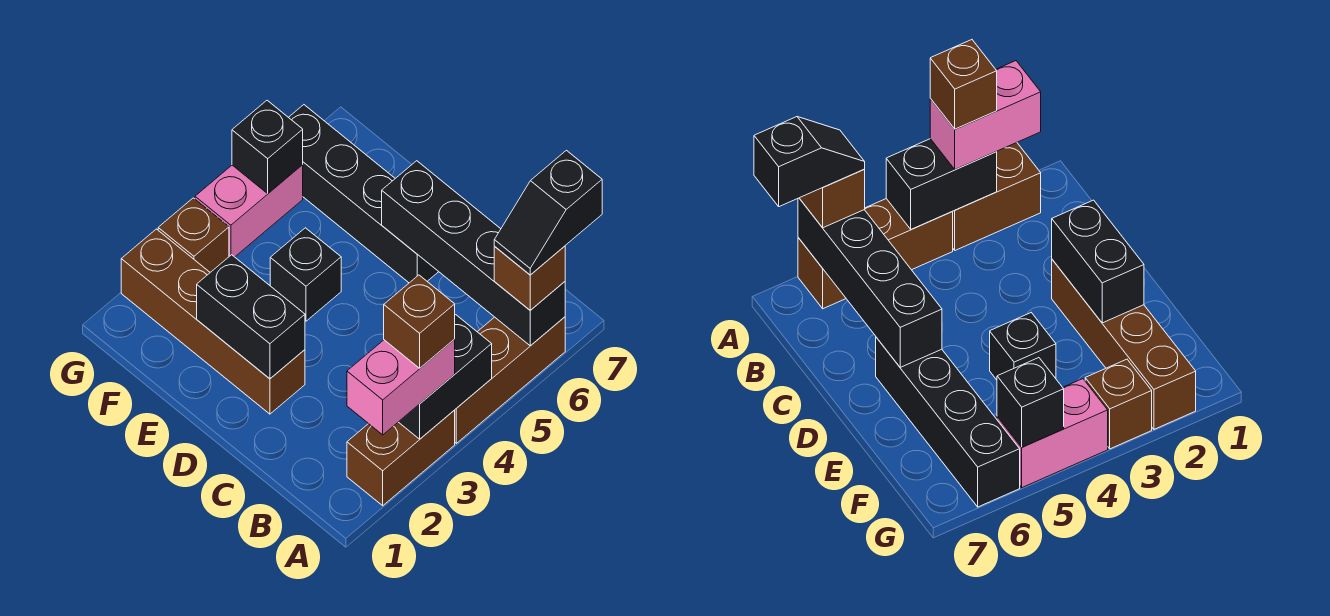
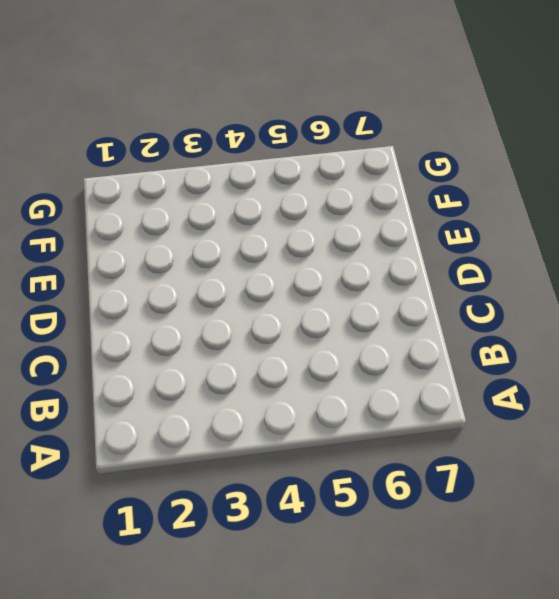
none -> brown brick A2:A3 level 1
none -> brown brick A4:A6 level 1
none -> brown brick D2:G2 level 1

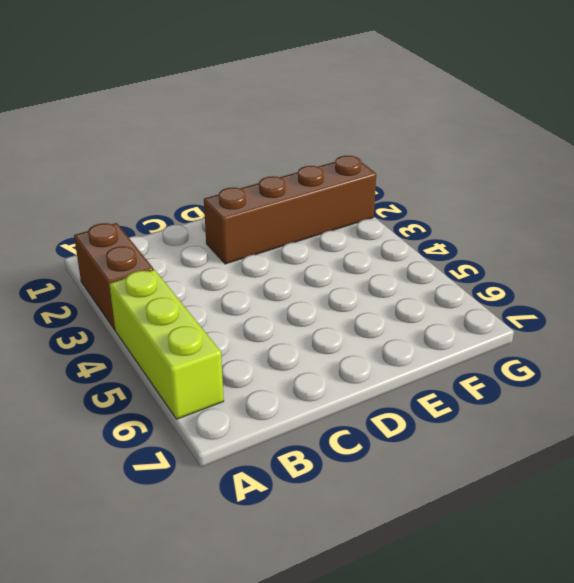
lime brick A4:A6 level 1 -> brown brick A4:A6 level 1
none -> black brick D6:G6 level 1
none -> black brick E4 level 1
none -> brown brick G3 level 1

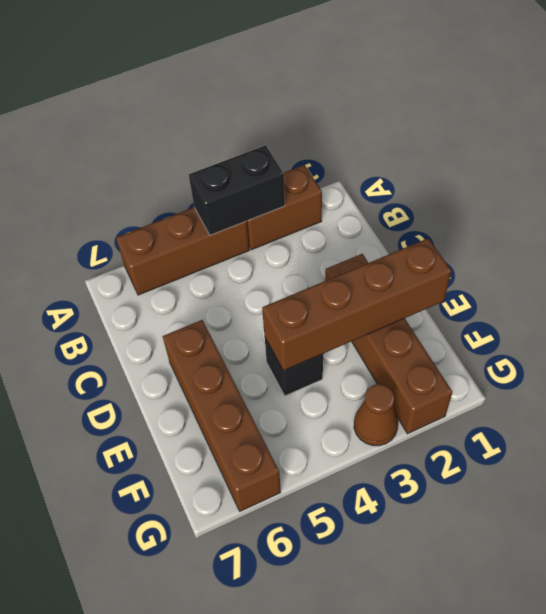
brown brick D6:G6 level 1 -> black brick D6:G6 level 1
brown brick E1:E4 level 2 -> black brick D2:E2 level 2
brown cone G3 level 1 -> brown brick G3 level 1
none -> pink brick G4:G5 level 1
none -> black brick A6:D6 level 2
none -> black brick G5 level 2

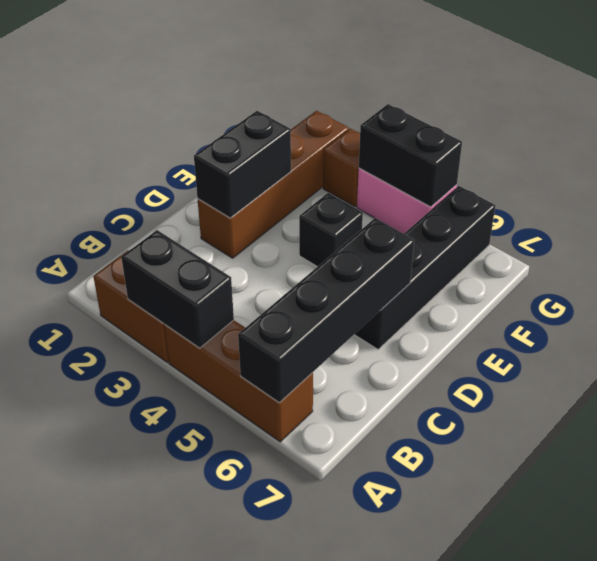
black brick G4:G5 level 2 -> black brick G5 level 2
none -> pink brick A2:A3 level 3
none -> brown brick A6 level 3
none -> brown brick A3 level 4

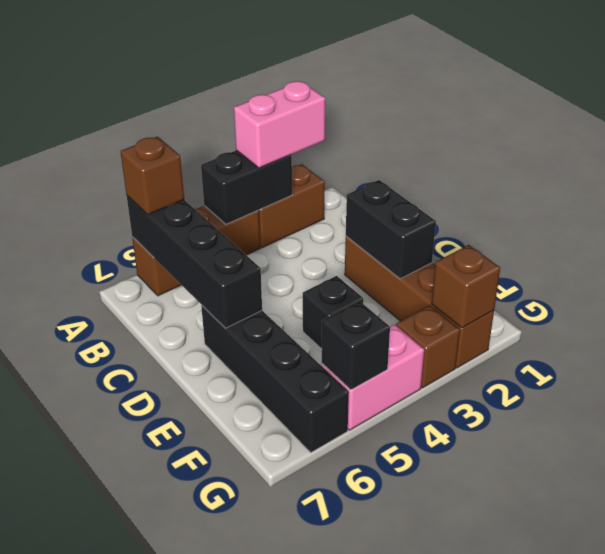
brown brick G2 level 2 -> brown brick A3 level 4
none -> black slope A6:A7 level 4 top 7

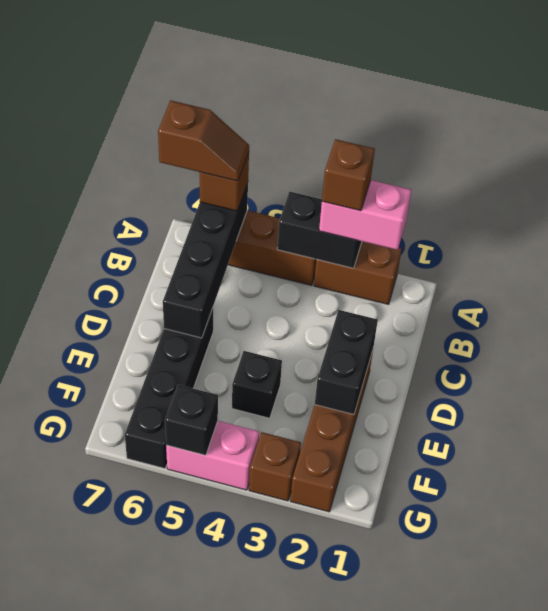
brown slope A6:A7 level 4 top 7 -> black slope A6:A7 level 4 top 7

